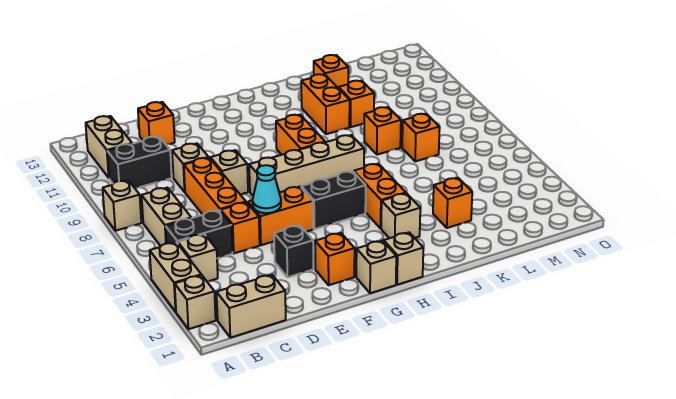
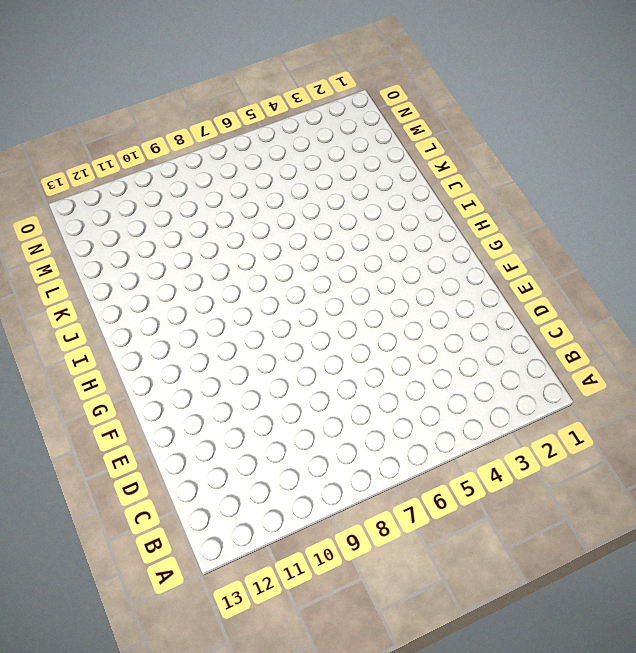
none -> tan brick A2 level 1
none -> tan brick A3:A4 level 1
none -> tan brick A8 level 1
none -> tan brick B1:C1 level 1

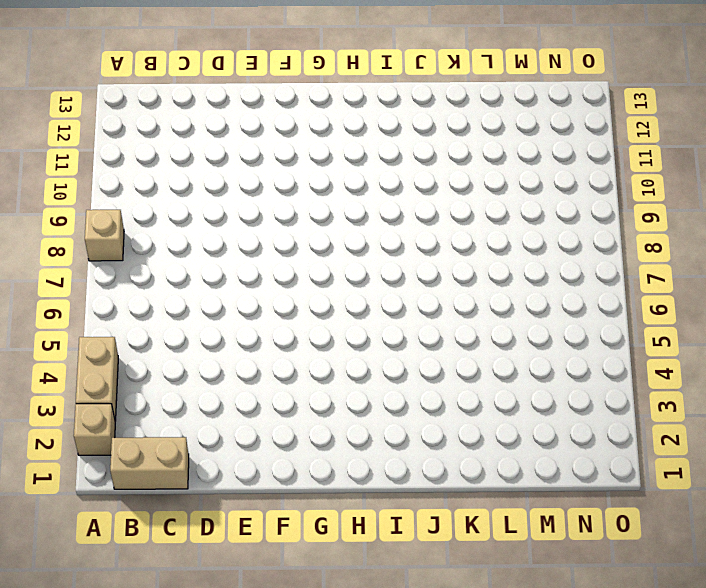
none -> tan brick B4 level 1
none -> black brick B5:C5 level 1
none -> tan brick B6:B7 level 1
none -> black brick B10:C10 level 1

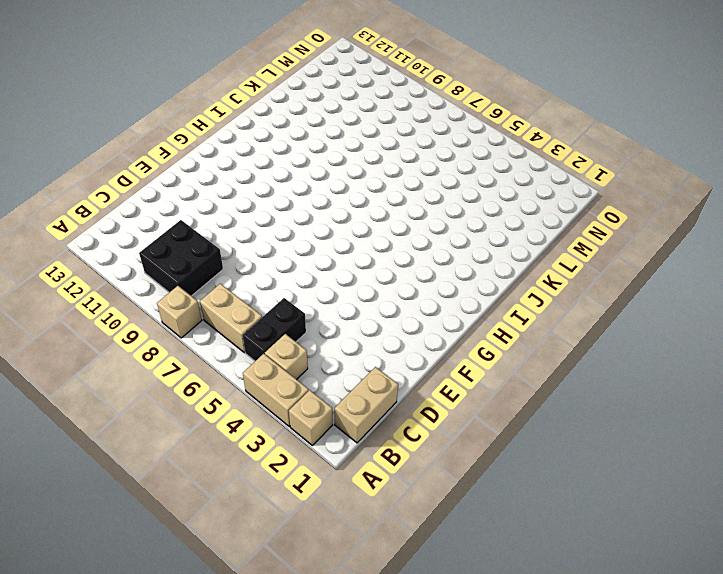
black brick B9:C10 level 1 -> black brick B10:C10 level 1
none -> tan brick B11:B12 level 1
none -> orange brick D5 level 1
none -> orange brick D6:D8 level 1
none -> tan brick D9 level 1

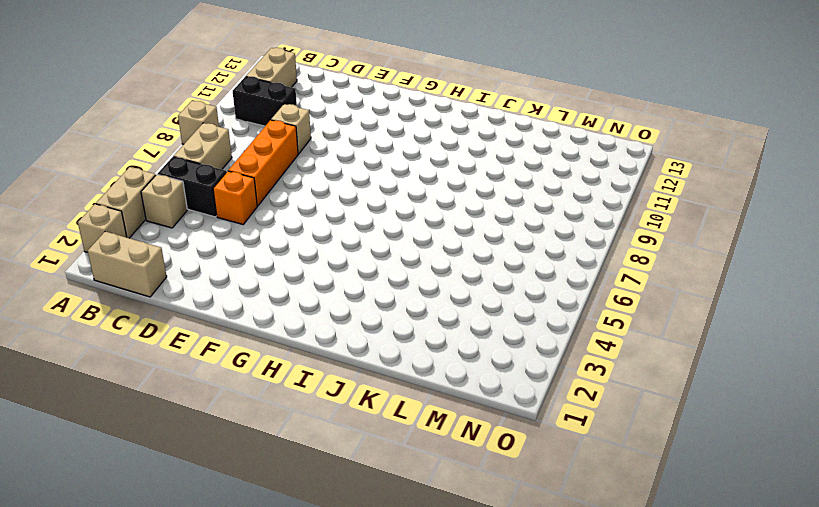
none -> orange brick D12 level 1
none -> black brick E3 level 1
none -> orange brick E5:F5 level 1
none -> tan brick E8 level 1

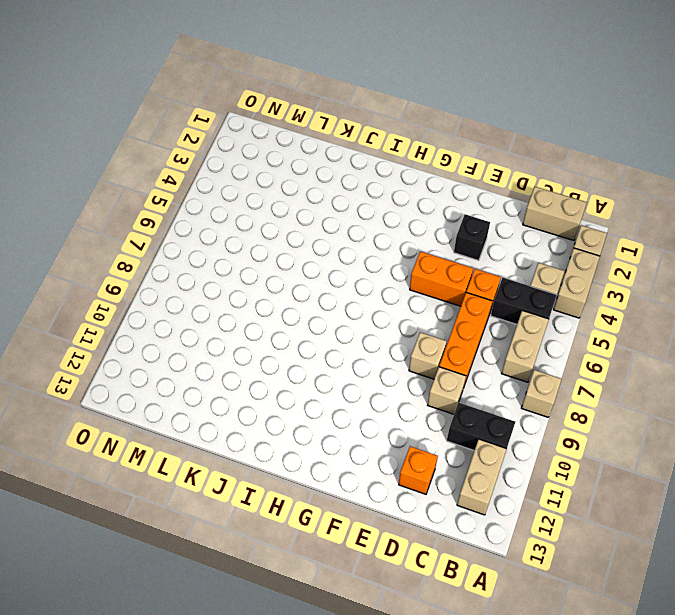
none -> orange brick F2 level 1
none -> tan brick F7:I7 level 1
none -> tan brick G1 level 1
none -> black brick G5:H5 level 1

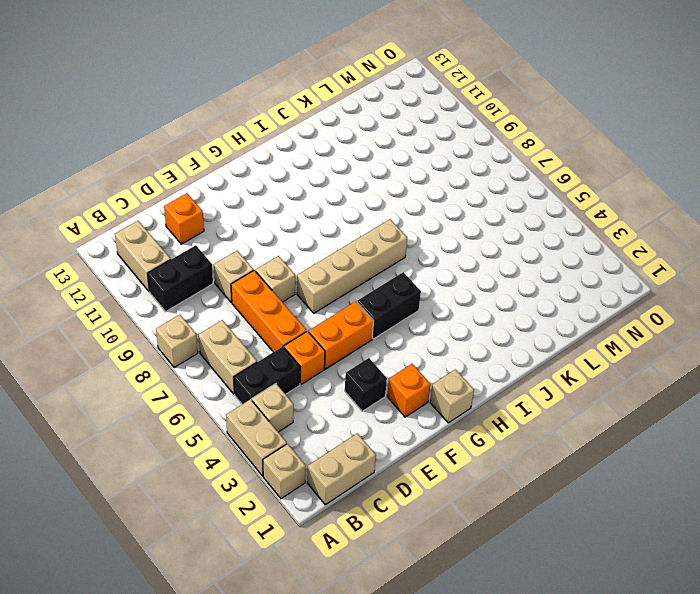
none -> tan brick H1 level 1
none -> orange brick H8:H9 level 1
none -> tan brick I3 level 1
none -> orange brick I4:I5 level 1

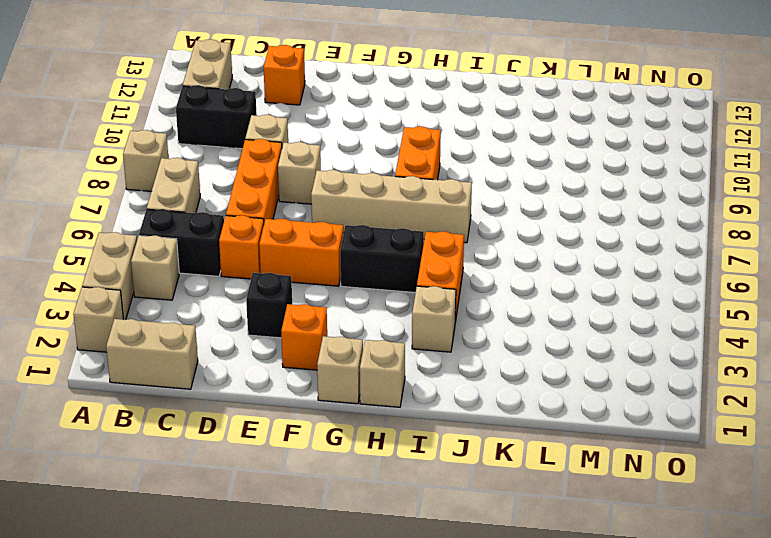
none -> orange brick J10:J11 level 1
none -> orange brick K3 level 1
none -> orange brick K8 level 1
none -> orange brick K10 level 1

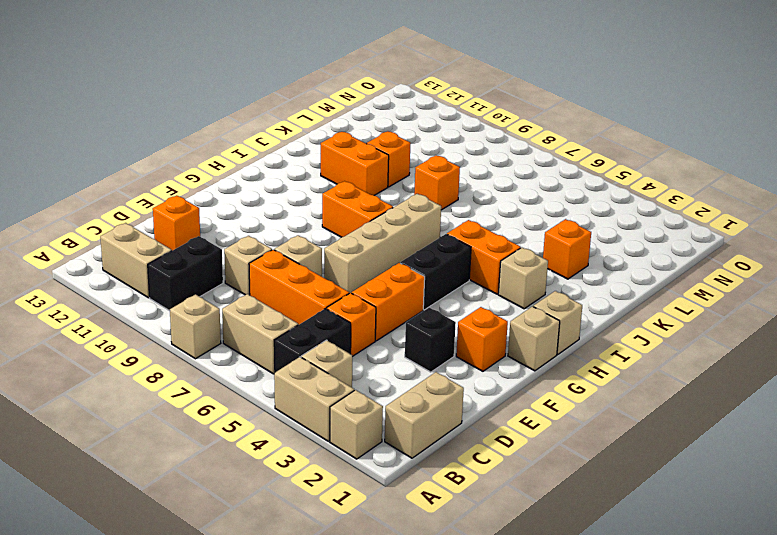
none -> orange brick K12 level 1
none -> orange brick L7 level 1
none -> cyan cone E5 level 2

